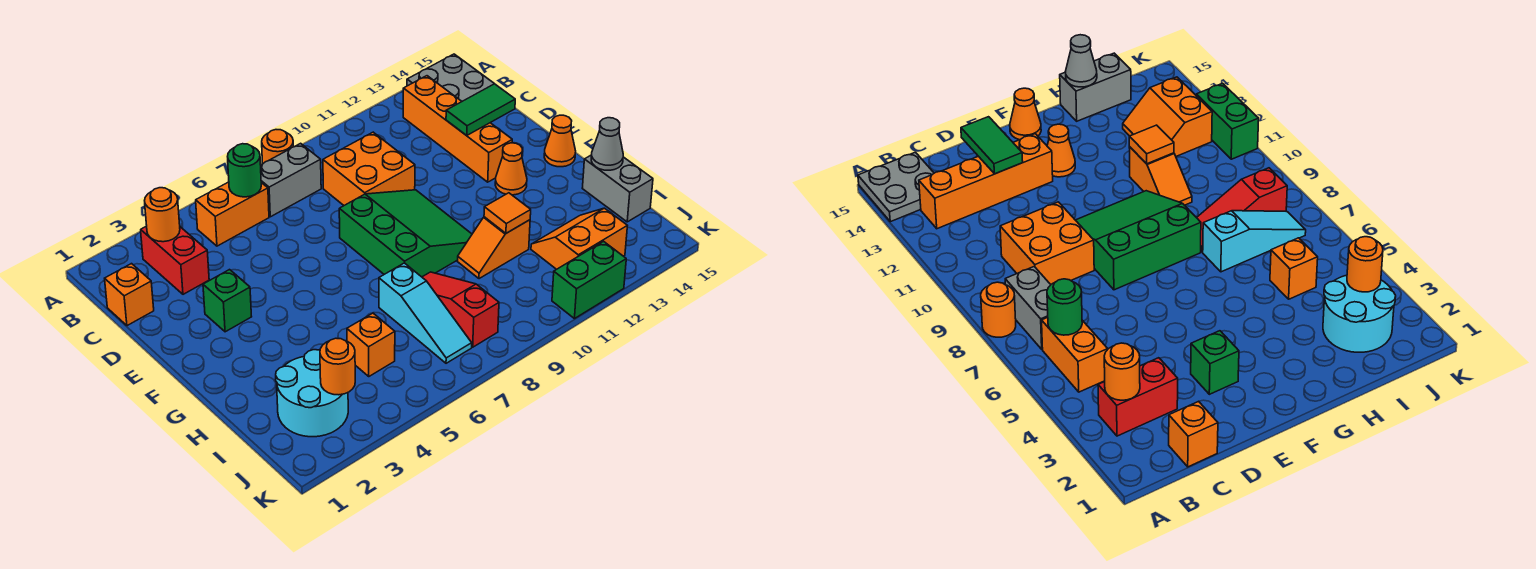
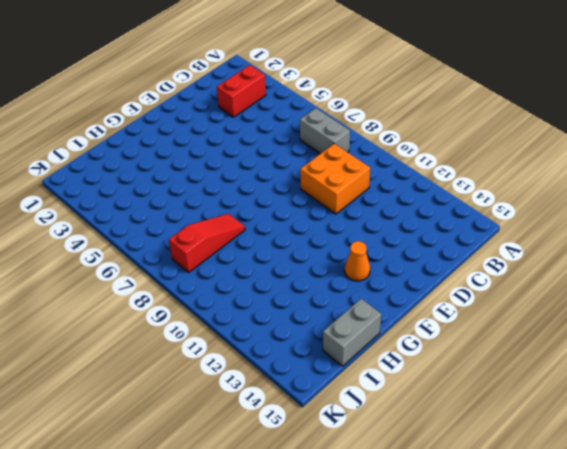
none -> orange round brick A8 level 1
none -> grey plate A14:B15 level 1
none -> orange brick B5:B6 level 1

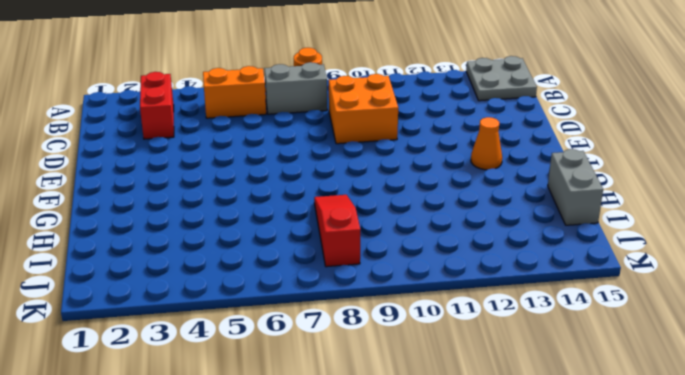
none -> orange brick B13:E13 level 1
none -> orange brick C1 level 1
none -> green brick E3 level 1

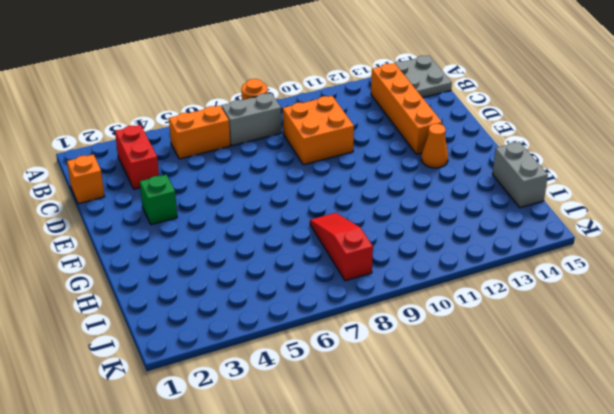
none -> green slope E8:G10 level 1 top 8
none -> orange cone F15 level 1
none -> cyan slope H7:J7 level 1 top H

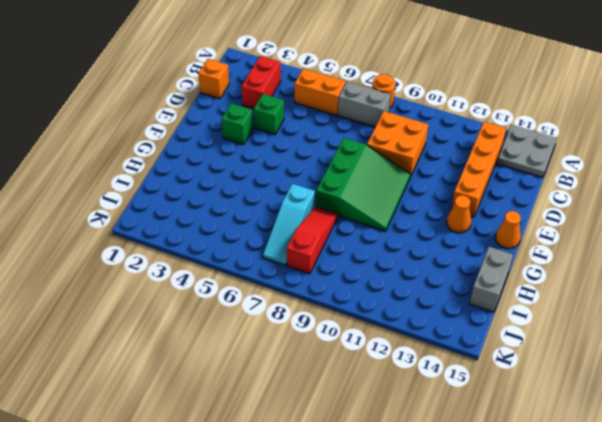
green brick D4 level 1 -> none
none -> orange slope H10:H11 level 1 top 11
none -> cyan round brick I2:J3 level 1
none -> orange brick I5 level 1

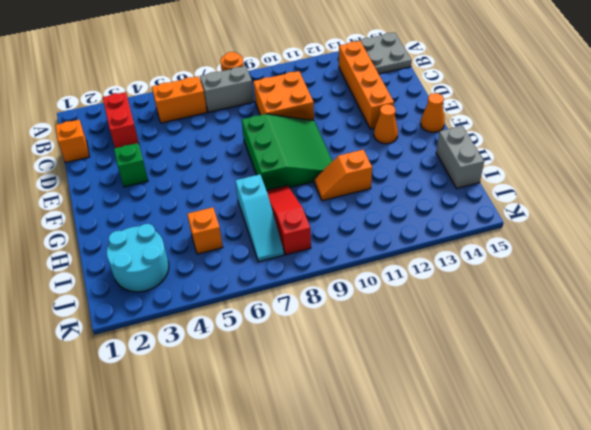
none -> orange slope I12:J13 level 1 top J
none -> green brick K11:K12 level 1
none -> orange round brick B3 level 2

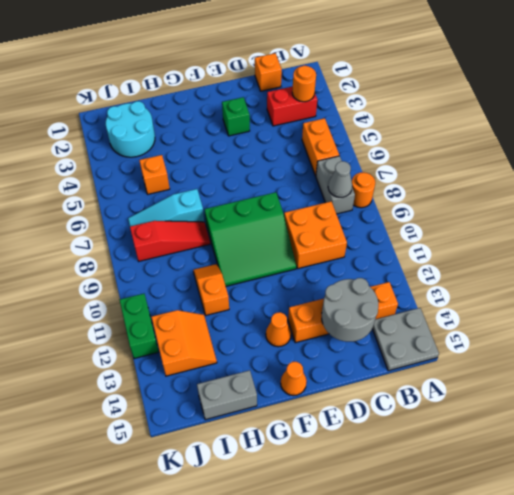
grey cone B8 level 2 -> grey cone H15 level 2
grey round brick C13:D14 level 2 -> green tile D13:D14 level 2
none -> green round brick B6 level 2
none -> orange tile H11 level 2
none -> orange round brick J3 level 2

